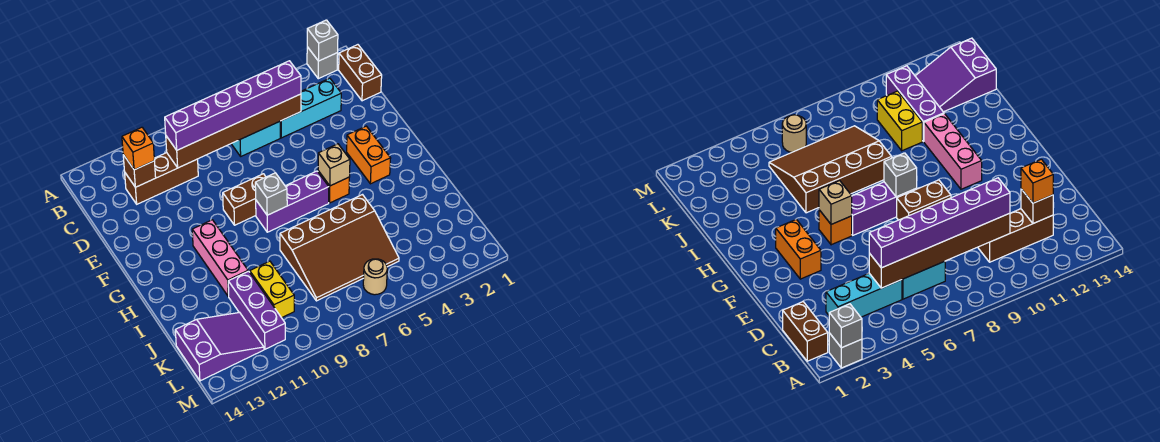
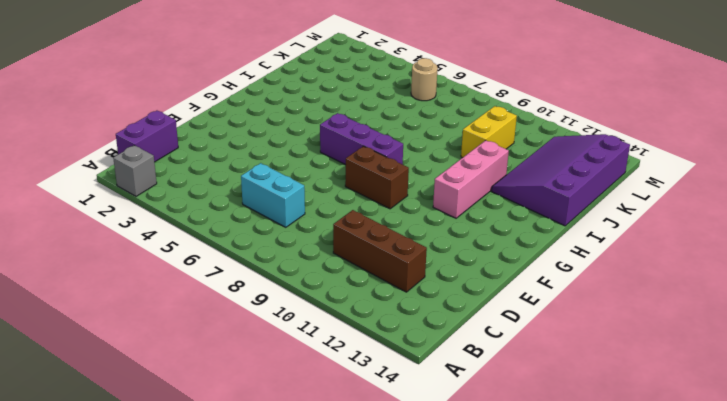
purple brick B1:C1 level 1 -> brown brick B1:C1 level 1
purple slope I12:L14 level 1 top 14 -> purple slope K12:L14 level 1 top 14
none -> cyan brick C3:C5 level 1
none -> orange brick F3:G3 level 1
none -> orange brick G5 level 1

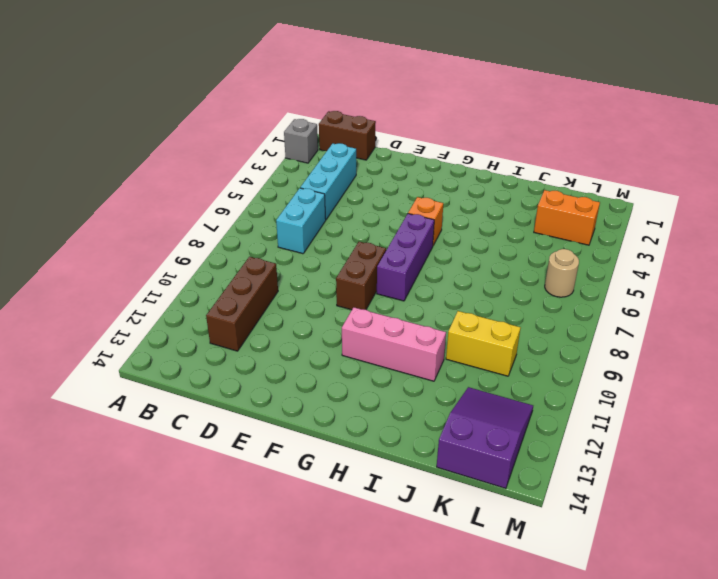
orange brick K3:L3 level 1 -> orange brick F3:G3 level 1
none -> brown slope I5:K8 level 1 top I
none -> purple brick J11:L11 level 1
none -> grey brick A2 level 2

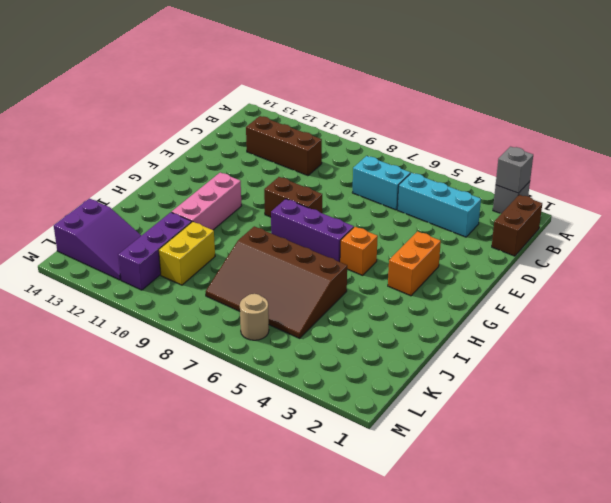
none -> brown brick C5:C10 level 2
none -> brown brick C12 level 2
none -> tan brick G5 level 2

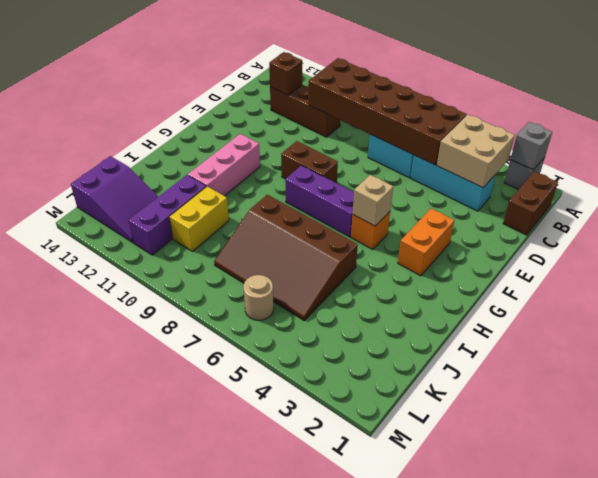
tan brick B3:C4 level 2 -> none
brown brick B5:C10 level 2 -> brown brick C5:C10 level 2
none -> grey brick G8 level 2
none -> purple brick C5:C10 level 3
none -> orange brick C12 level 3

